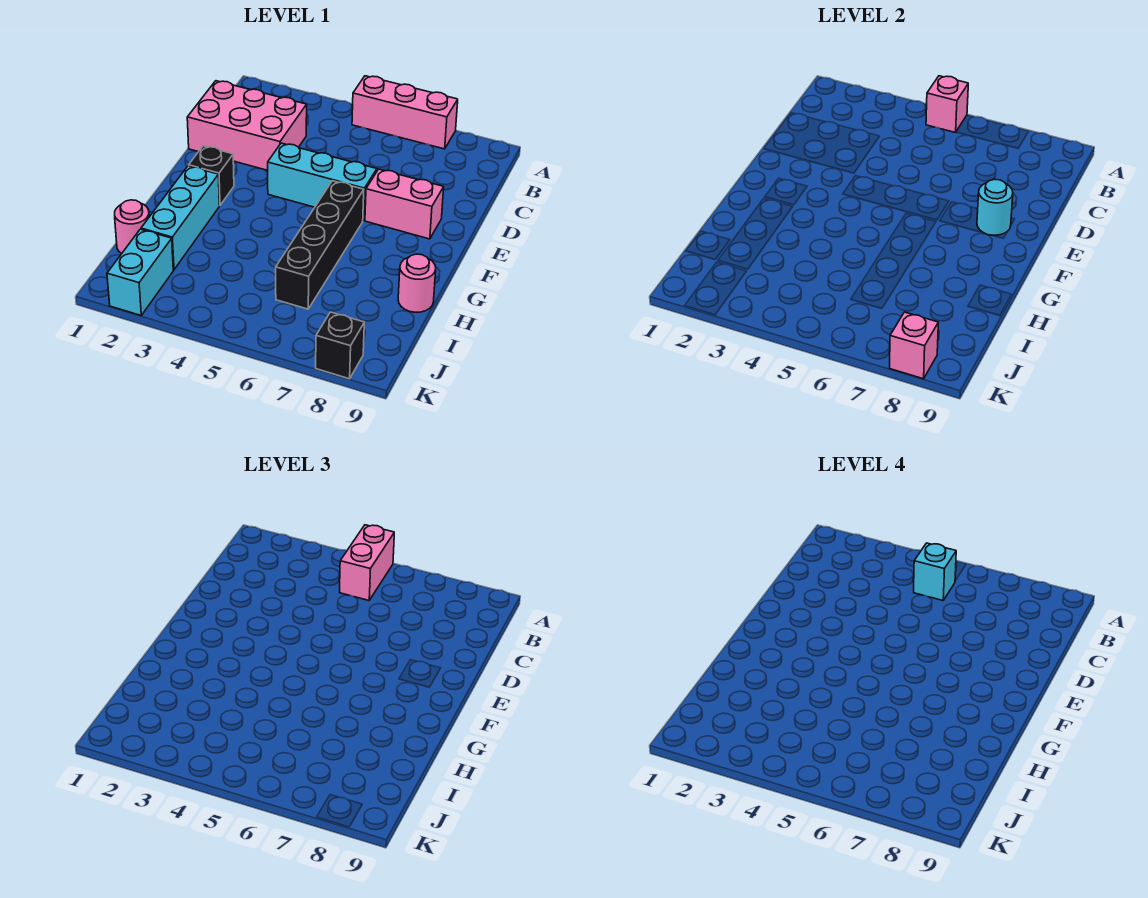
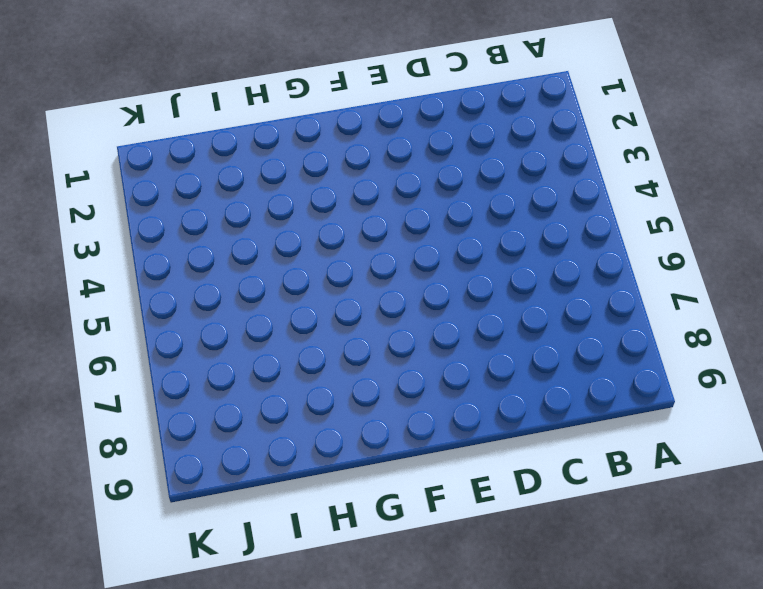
none -> pink brick A5:A7 level 1
none -> pink brick C1:D3 level 1
none -> cyan brick E4:E6 level 1

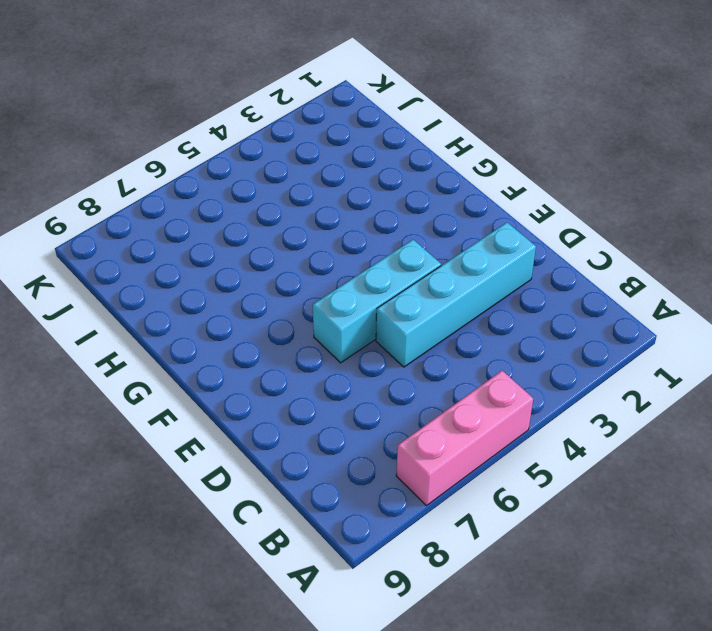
cyan brick D2:D5 level 1 -> pink brick C1:D3 level 1
none -> pink brick E7:E8 level 1
none -> black brick F2 level 1
none -> black brick F6:I6 level 1

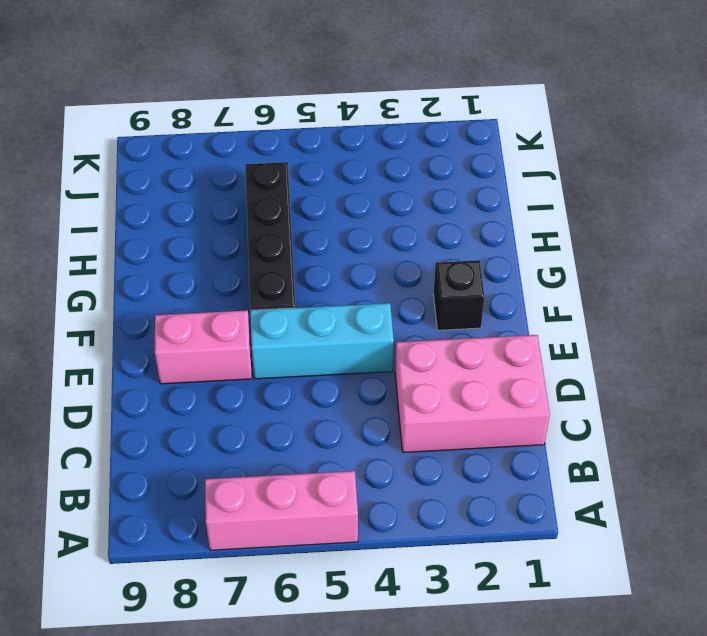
none -> cyan brick G2:I2 level 1
none -> pink round brick H9 level 1
none -> pink round brick I1 level 1

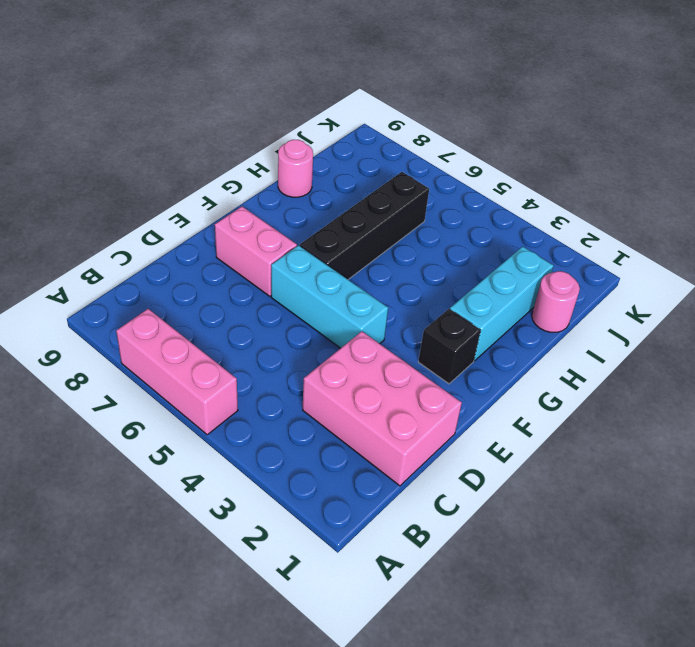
none -> cyan brick J2:K2 level 1
none -> black brick K8 level 1
none -> pink brick A5 level 2

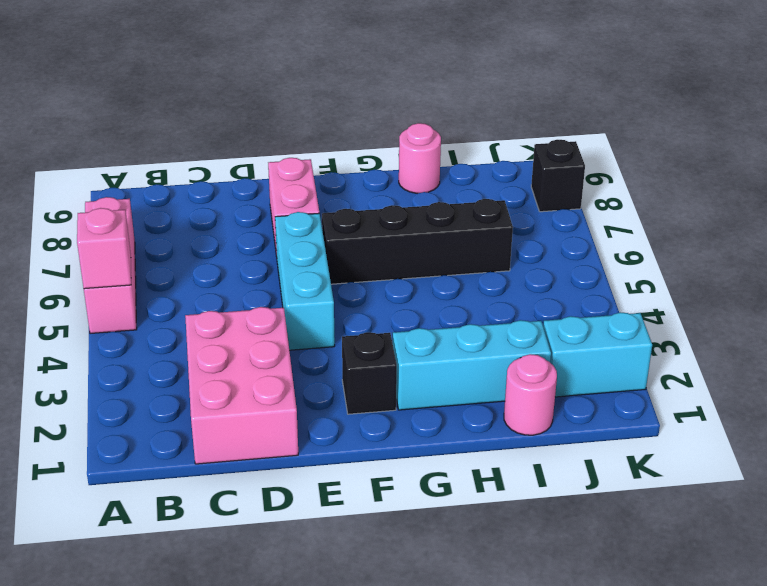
none -> cyan round brick E8 level 2
none -> pink brick K8 level 2
none -> pink brick A5:B5 level 3

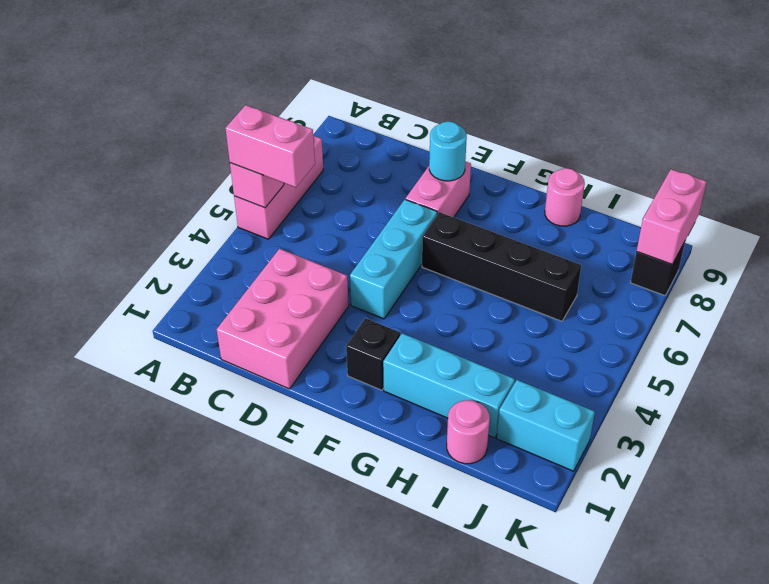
pink brick K8:K9 level 2 -> pink brick K8 level 2
none -> cyan brick B5 level 4

